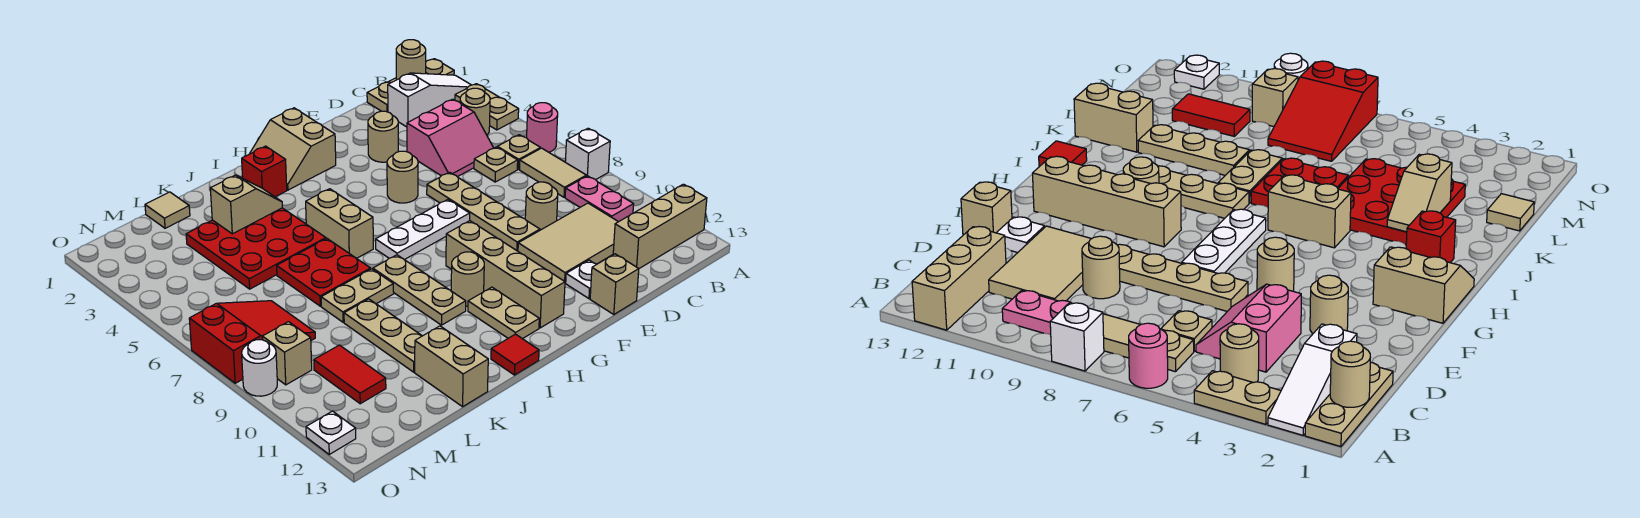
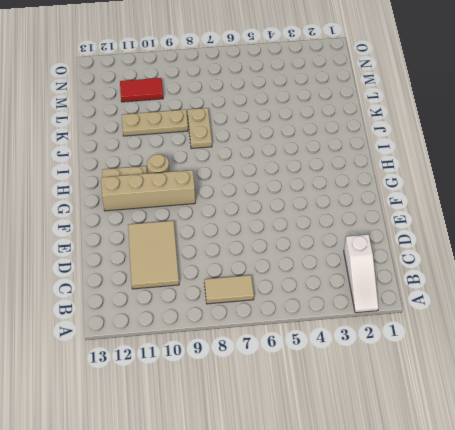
none -> tan plate A1:C1 level 1
none -> tan plate A3:A4 level 1
none -> pink round brick A6 level 1
none -> white brick A8 level 1

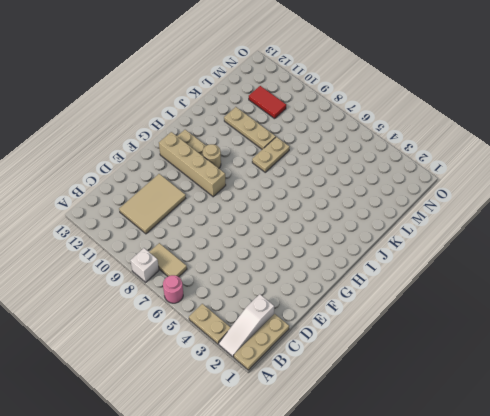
none -> tan brick A12:C12 level 1
none -> tan round brick B4 level 1
none -> tan plate B6 level 1
none -> pink plate B9:B10 level 1

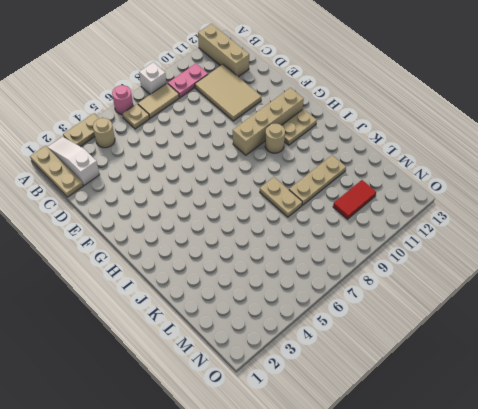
none -> pink slope C4:D5 level 1 top 4
none -> tan plate C6 level 1
none -> tan round brick D9 level 1
none -> tan round brick E3 level 1

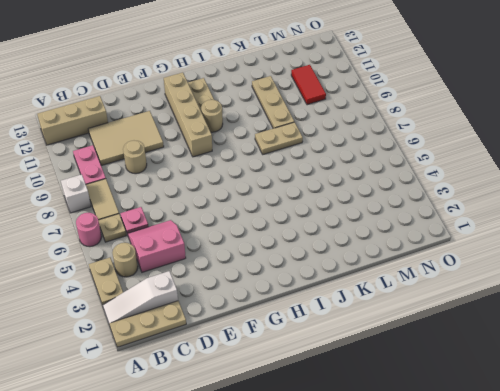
pink plate C6 level 1 -> tan plate C6 level 1
none -> tan round brick E3 level 1
none -> tan plate E6:E9 level 1
none -> white plate E12 level 1
none -> tan brick E13 level 1

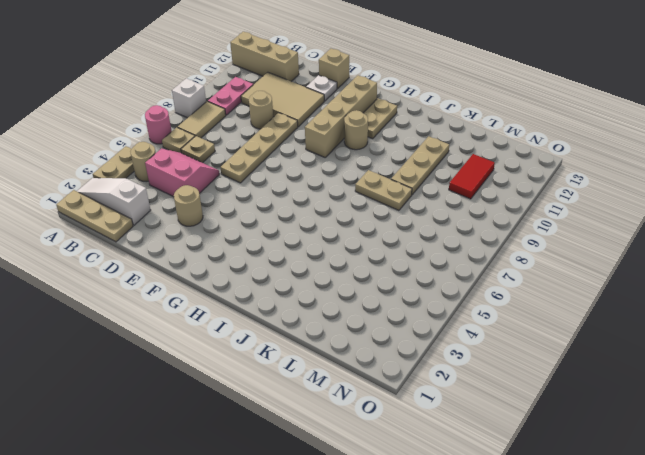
none -> tan round brick F5 level 1
none -> white plate F7:H7 level 1
none -> tan slope G1:H2 level 1 top G
none -> red brick I2 level 1

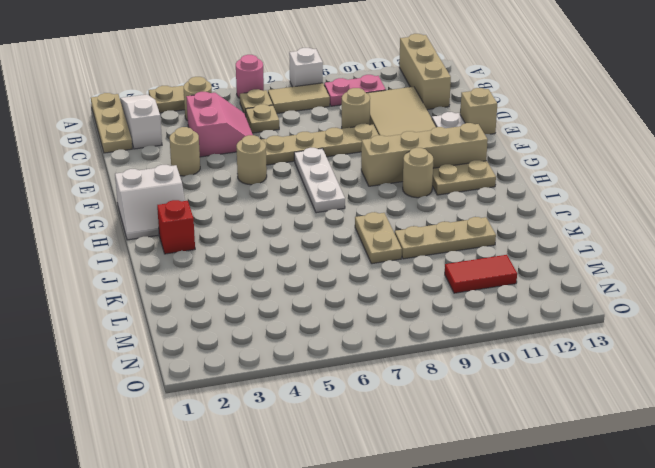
white slope G1:H2 level 1 top G -> tan slope G1:H2 level 1 top G
none -> tan brick I5:I6 level 1
none -> tan plate I8:I10 level 1
none -> red tile I13 level 1
none -> red plate J3:L5 level 1

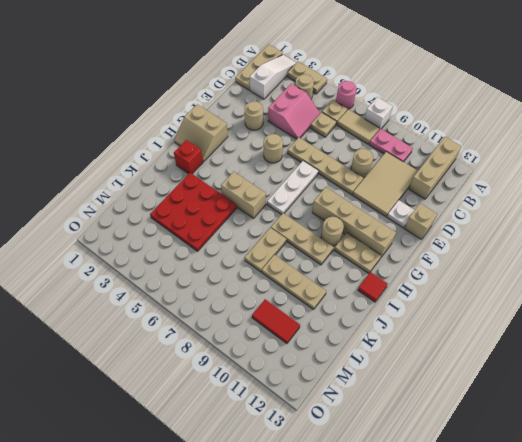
none -> red plate J6:K7 level 1
none -> tan brick K12:K13 level 1
none -> tan tile L1 level 1
none -> red slope M7:O8 level 1 top O

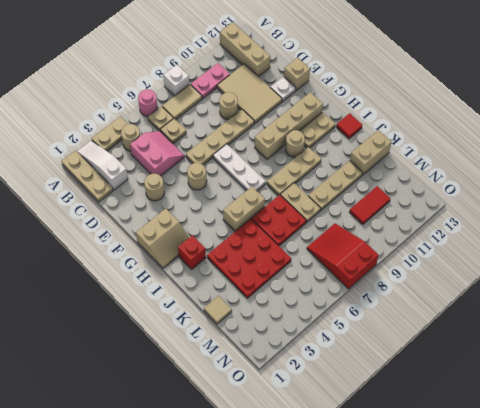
none -> tan brick N9 level 1
none -> white round brick O9 level 1
none -> white plate O12 level 1
none -> tan round brick B1 level 2

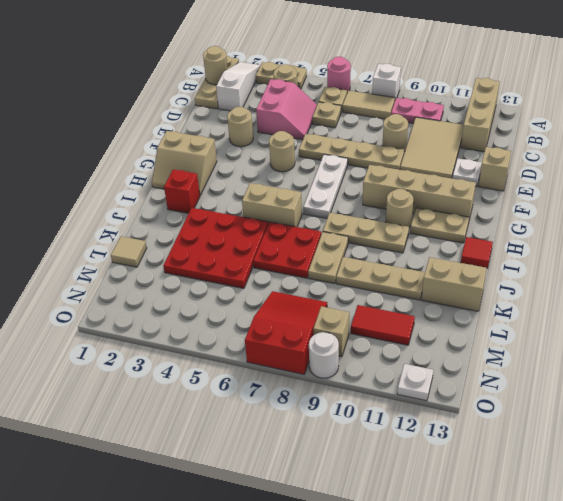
none -> tan slope J3:K3 level 2 top K

